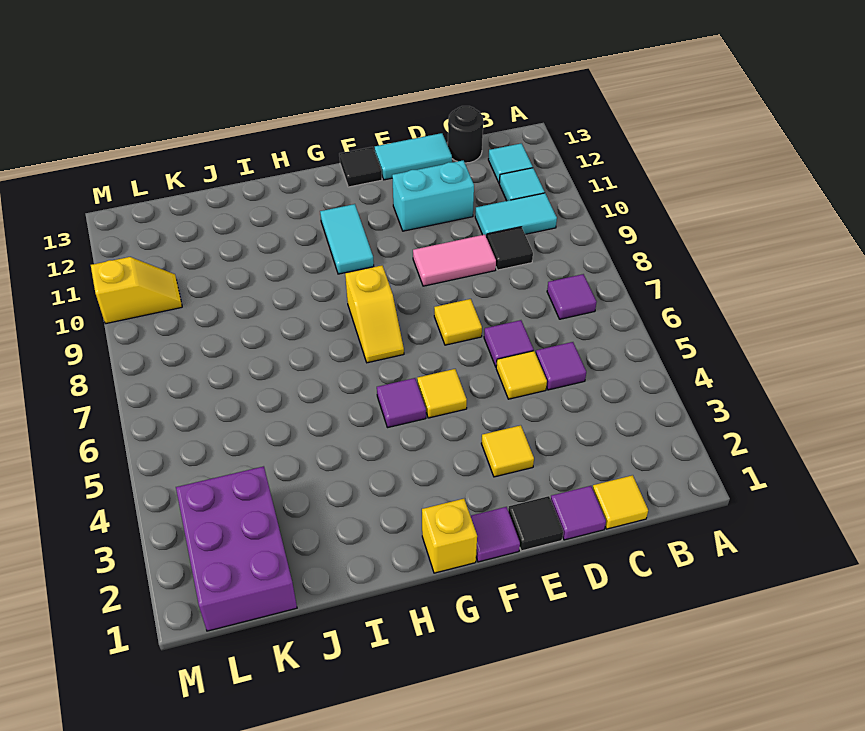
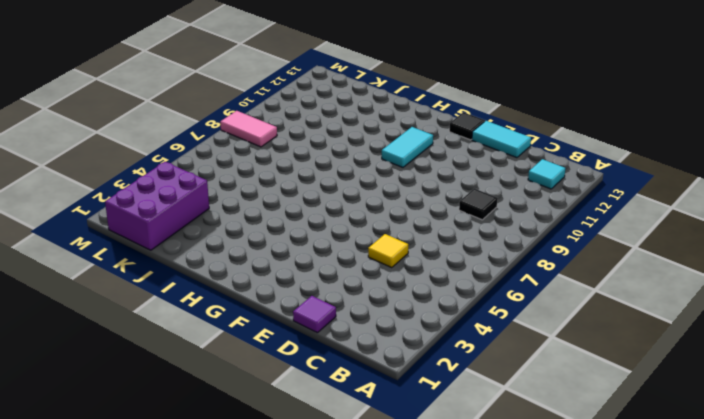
pink tile L8:M8 level 1 -> pink tile D9:E9 level 1
none -> purple tile B7 level 1
none -> cyan tile B10:C10 level 1
none -> cyan tile B11 level 1

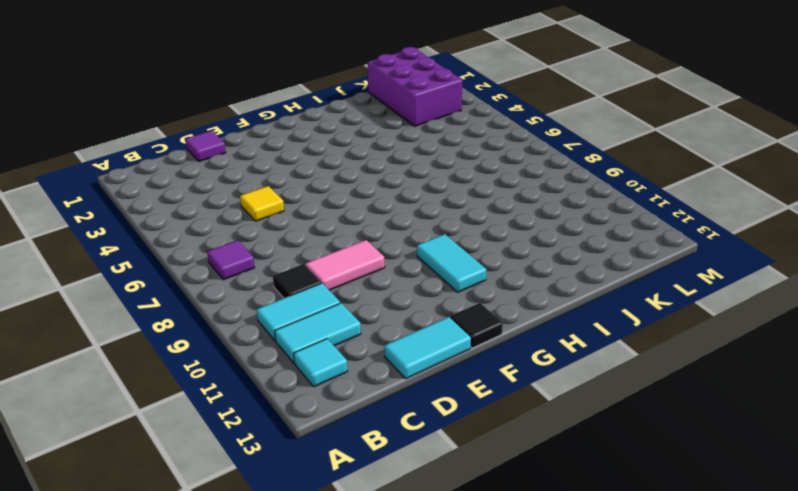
cyan tile B11:C11 level 1 -> cyan tile B11 level 1
none -> yellow tile C1 level 1
none -> purple tile C5 level 1
none -> black round brick C13 level 1

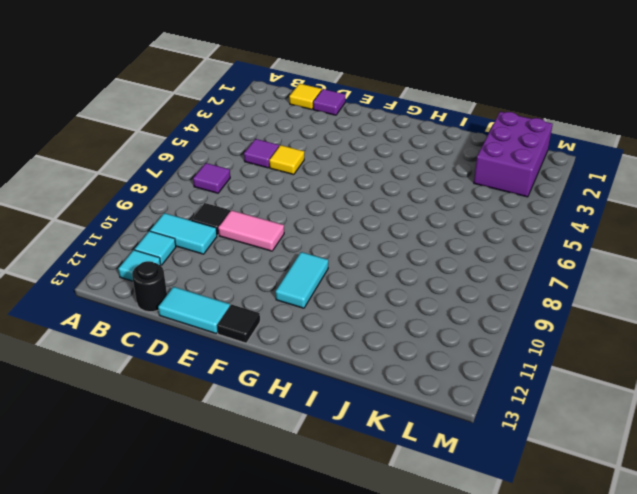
none -> purple tile D6 level 1
none -> cyan brick D11:E11 level 1
none -> black tile E1 level 1

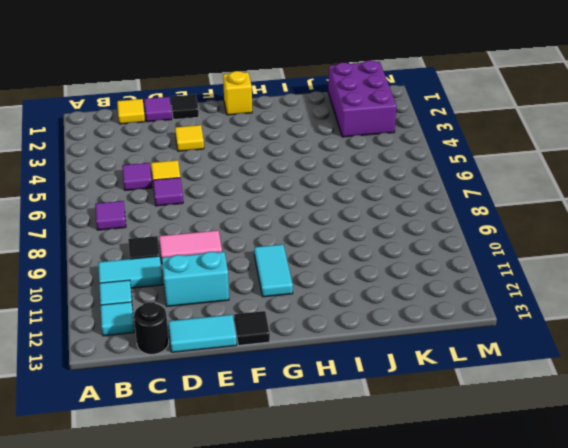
none -> yellow tile E7 level 1
none -> purple tile F1 level 1
none -> yellow tile F5 level 1

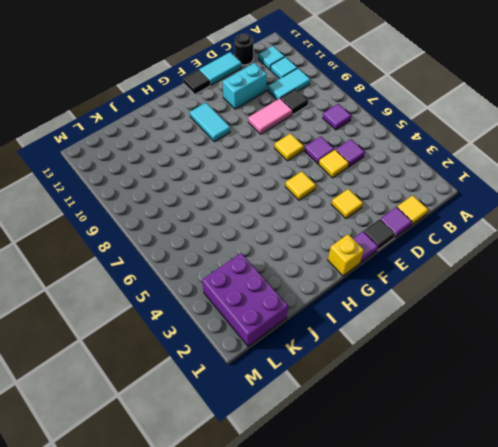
none -> purple tile G5 level 1
none -> yellow slope G7:G8 level 1 top 8
none -> yellow slope L10:M10 level 1 top M

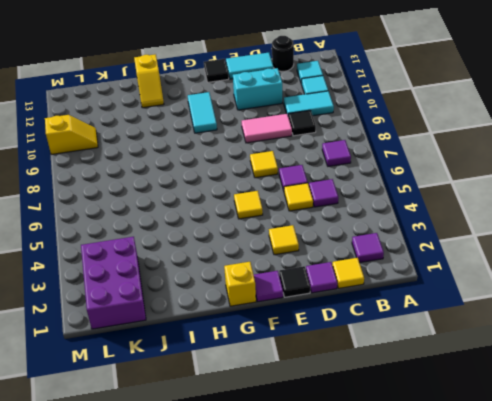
purple tile B2 level 1 -> purple tile G5 level 1
yellow slope I12:I13 level 1 top 13 -> yellow slope G7:G8 level 1 top 8

